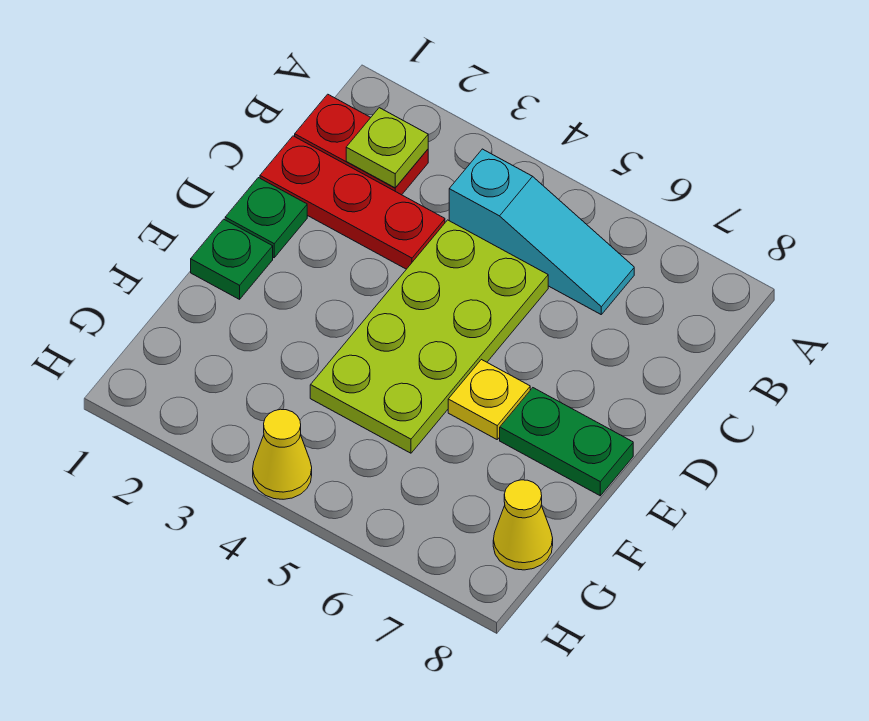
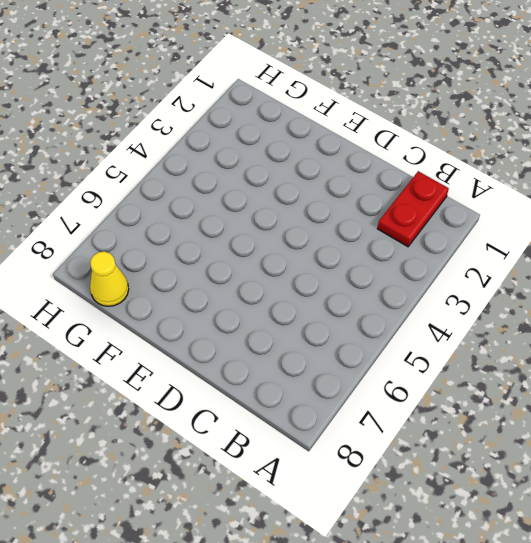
none -> cyan slope B4:B6 level 1 top 4
none -> red plate C1:C3 level 1

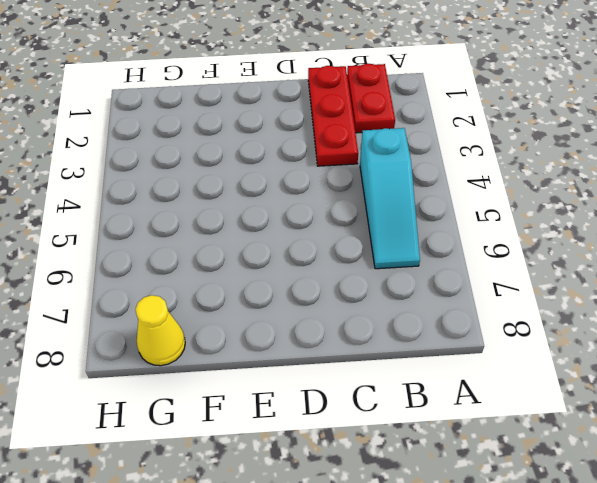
none -> lime plate C4:F5 level 1
none -> green plate D1 level 1

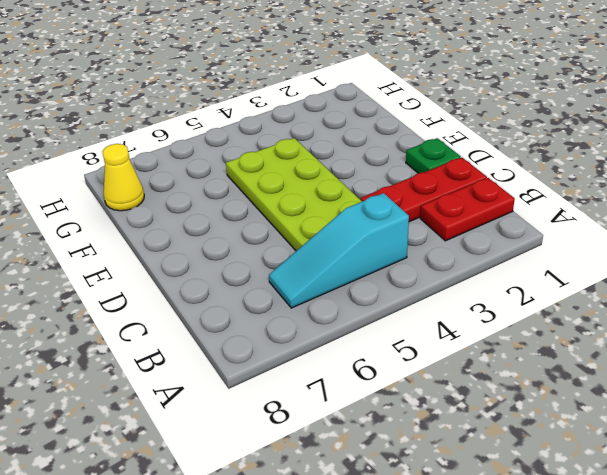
none -> green plate E1 level 1
none -> yellow plate E6 level 1

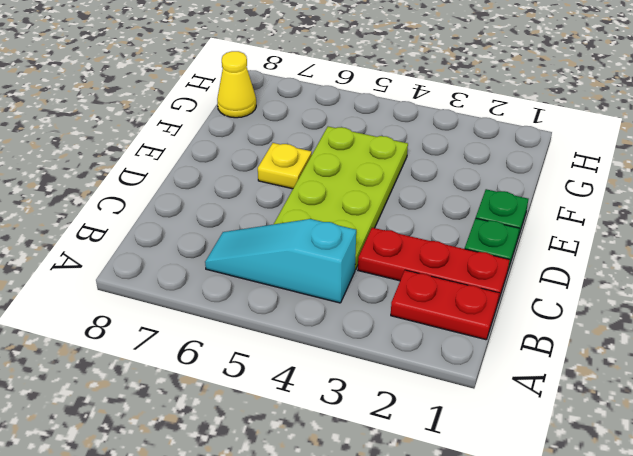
none -> green plate E7:E8 level 1
none -> yellow cone H4 level 1

